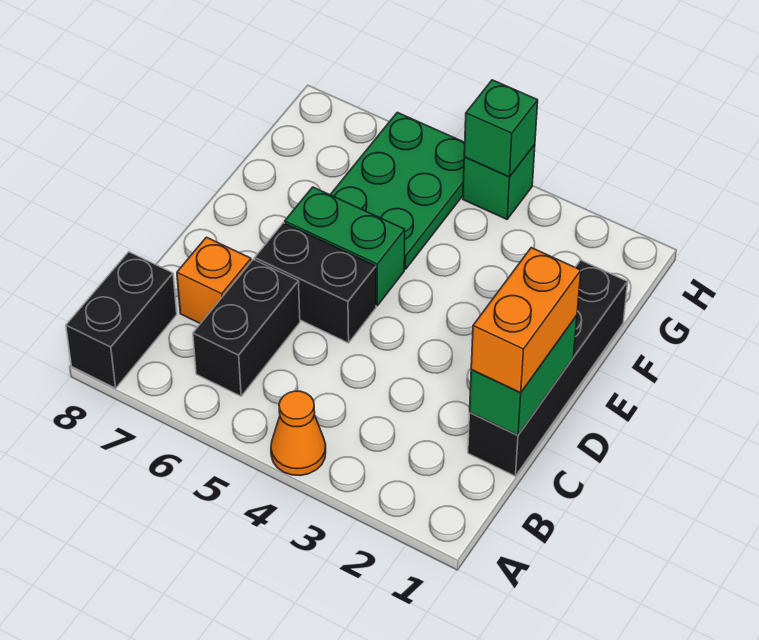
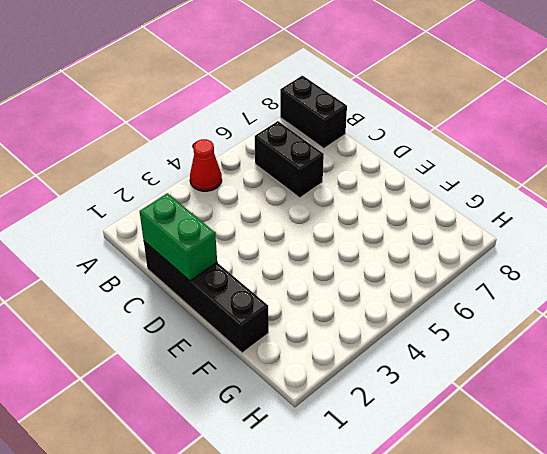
red cone A4 level 1 -> orange cone A4 level 1
none -> orange brick C7 level 1
none -> black brick D5:D6 level 1
none -> green brick E5:E6 level 1

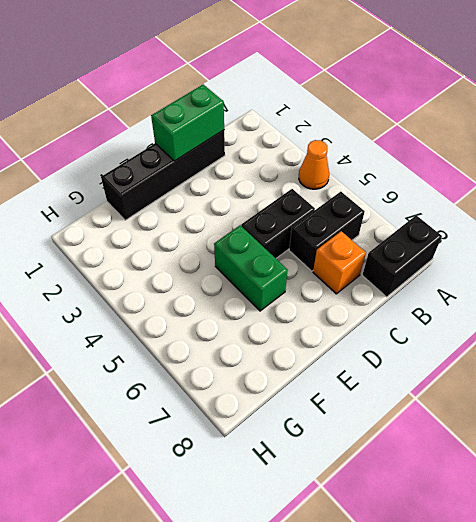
black brick C5:D5 level 1 -> black brick D5:D6 level 1
none -> green plate F5:H6 level 1
none -> green brick H4 level 1
none -> green brick H4 level 2

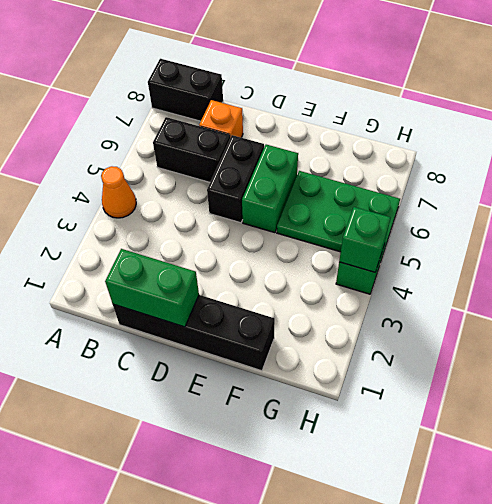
none -> orange brick C1:D1 level 3

